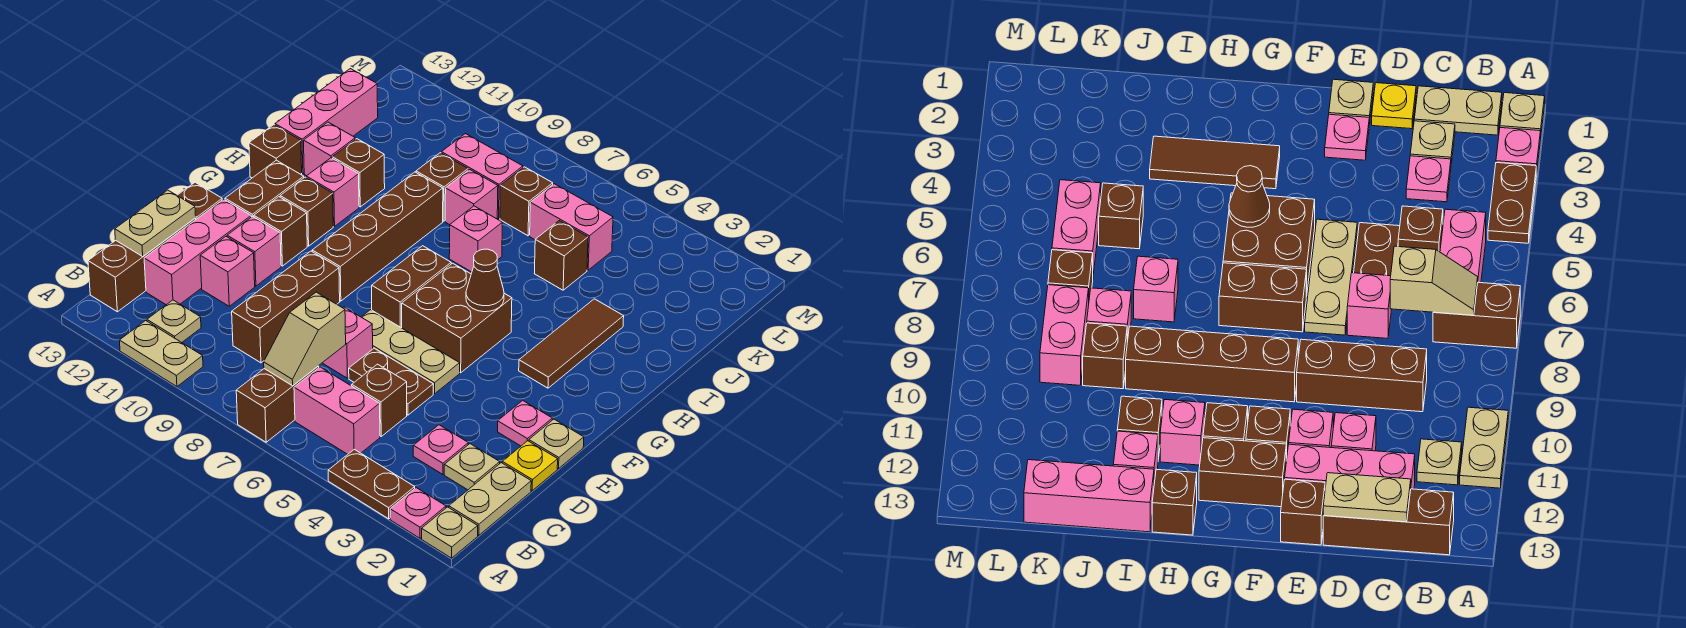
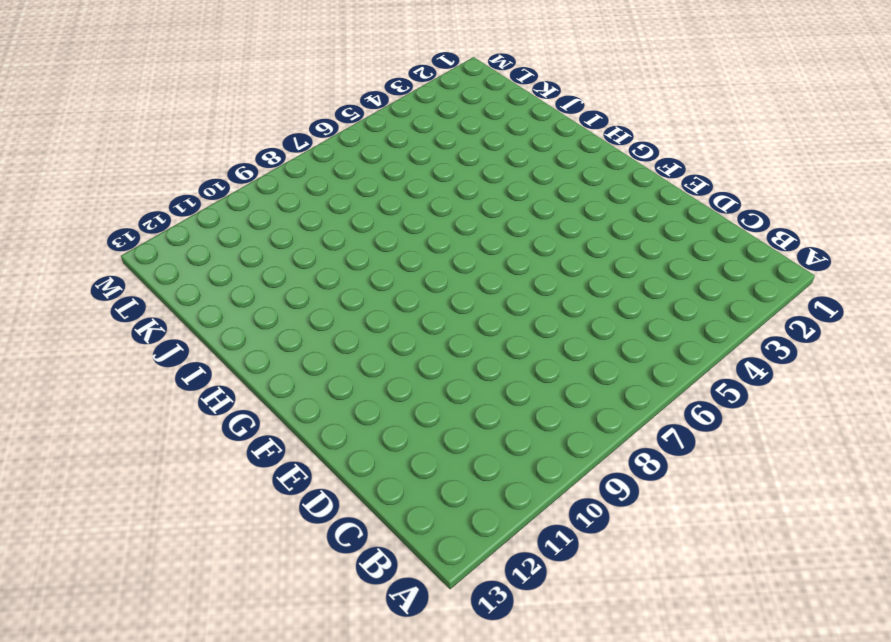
none -> tan plate A1 level 1
none -> pink plate A2 level 1
none -> brown plate A3:A4 level 1
none -> brown brick A7:B7 level 1

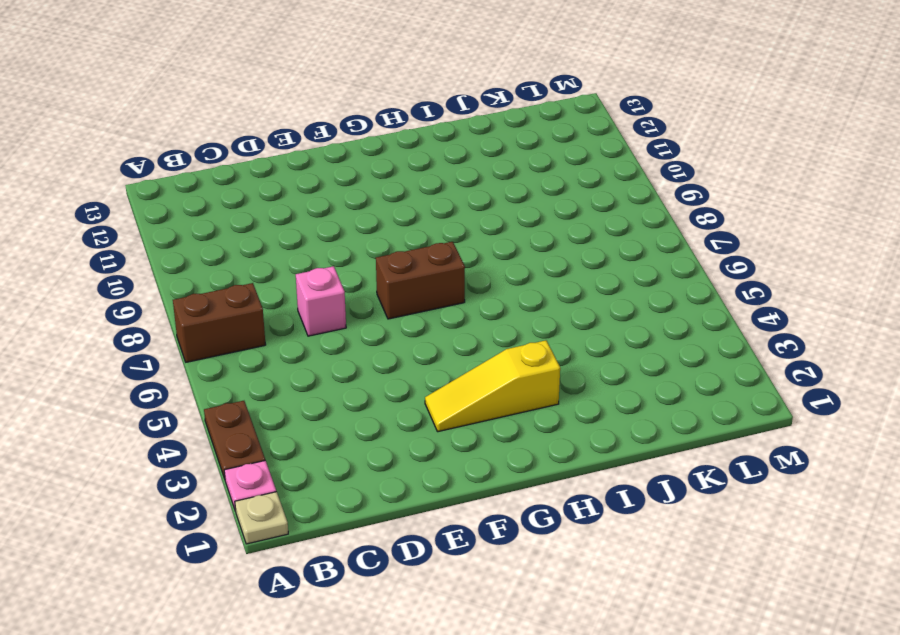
yellow slope F3:H3 level 1 top H -> brown tile G3:I3 level 1
none -> tan plate A10:A11 level 1
none -> tan plate B1:C1 level 1
none -> pink brick B5:B6 level 1
none -> tan plate B11 level 1

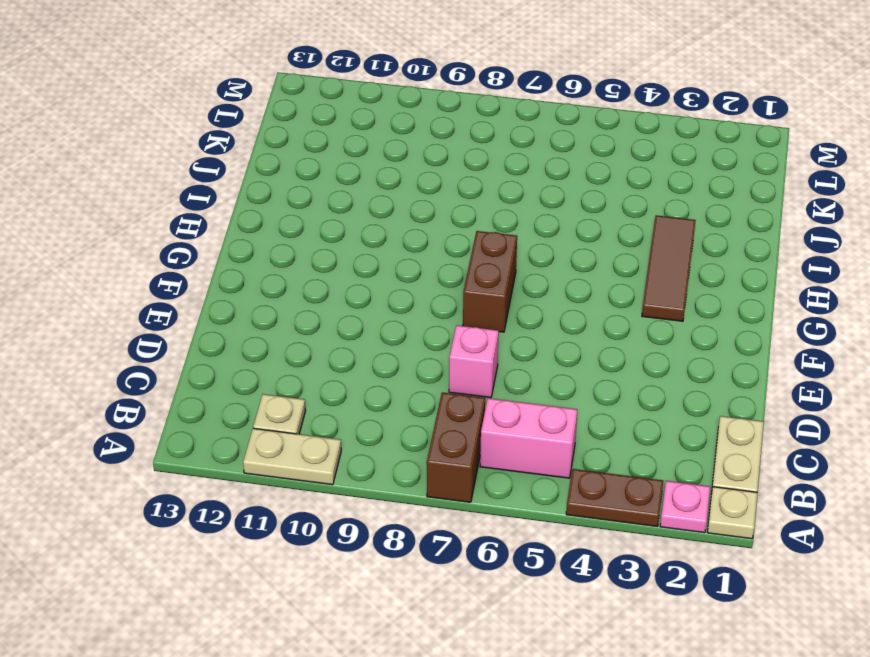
none -> brown brick B13:D13 level 1
none -> tan plate C2 level 1
none -> pink plate C3 level 1
none -> brown brick C5 level 1

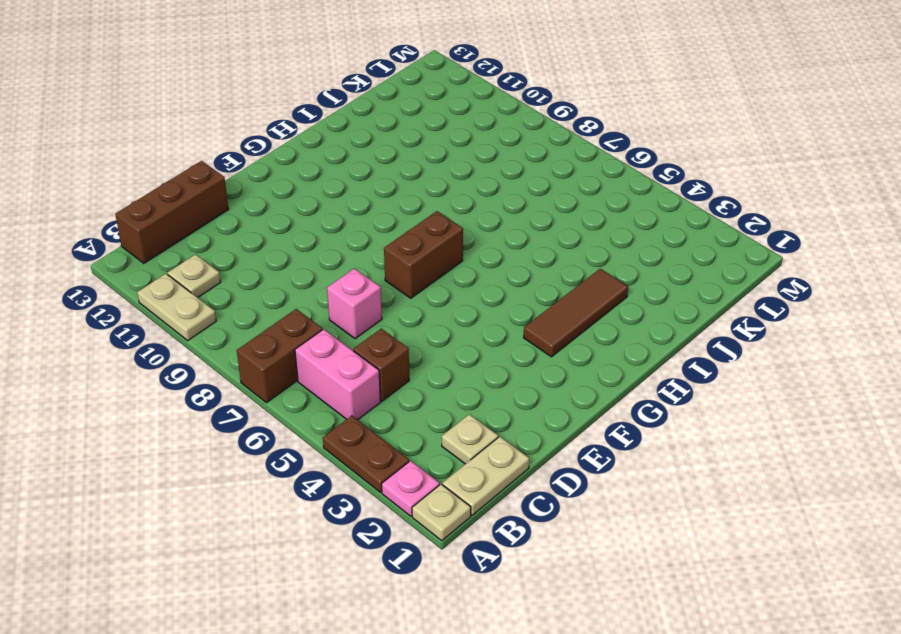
none -> pink plate C3 level 1
none -> brown brick C9:E9 level 1
none -> pink brick C12:E12 level 1
none -> yellow plate D1 level 1

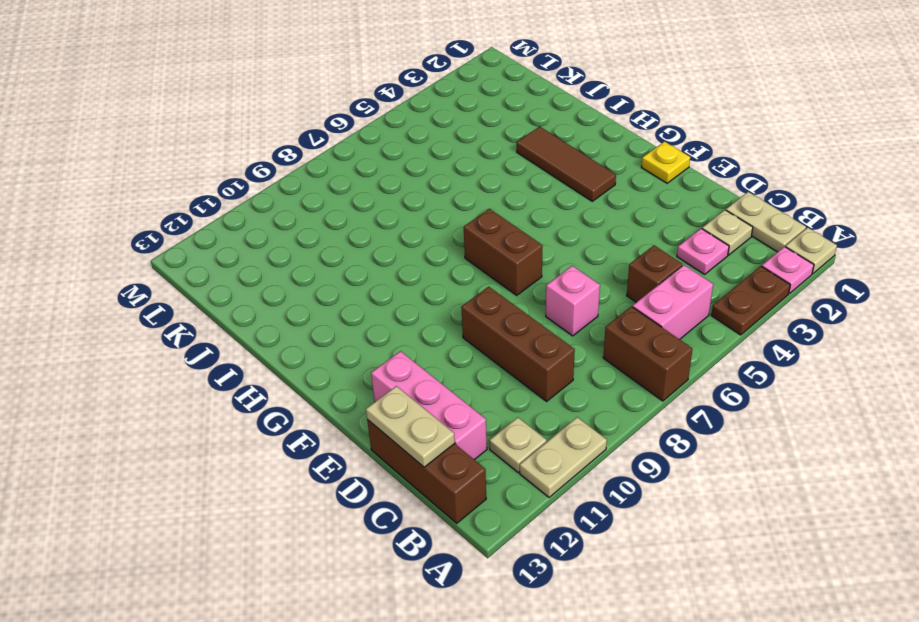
yellow plate F1 level 1 -> yellow plate D1 level 1
none -> brown plate D5:D6 level 1
none -> pink brick D11 level 1
none -> tan plate E1 level 1
none -> pink plate E2 level 1

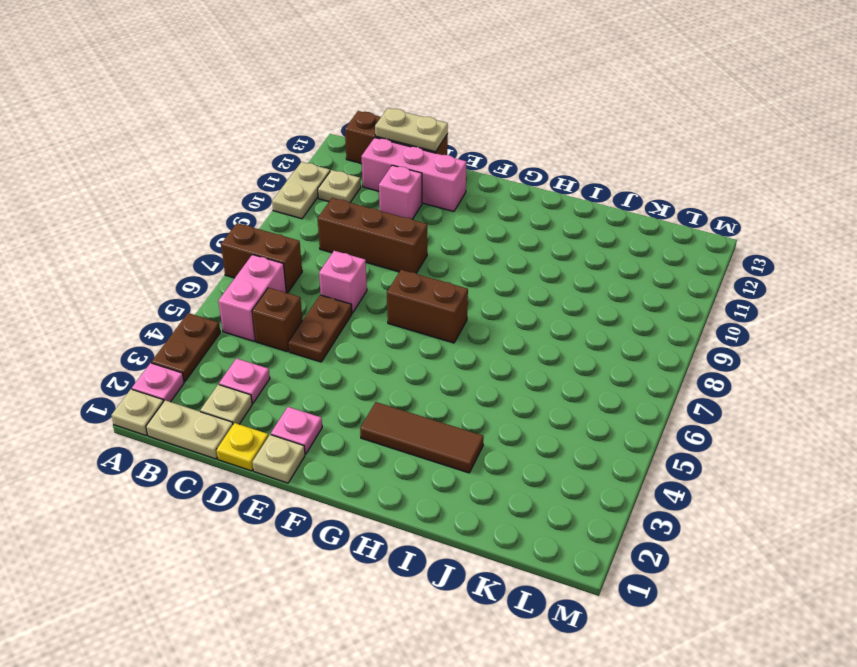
none -> tan plate E5:E7 level 1
none -> pink brick E11 level 1
none -> brown brick E13 level 1
none -> brown brick F5:G6 level 1

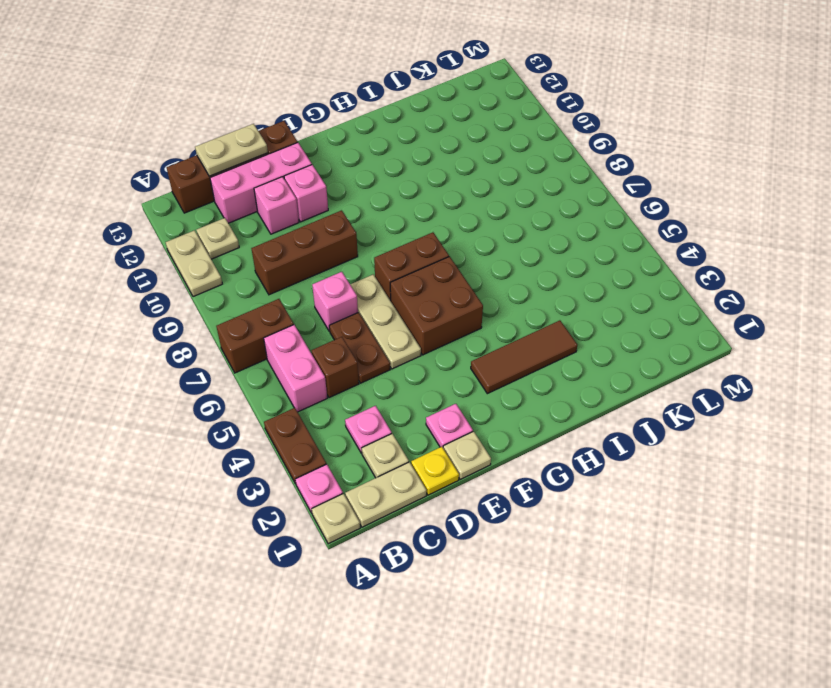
none -> brown brick F9:I9 level 1
none -> brown brick F11 level 1
none -> brown brick F12:G12 level 1
none -> brown brick G11 level 1

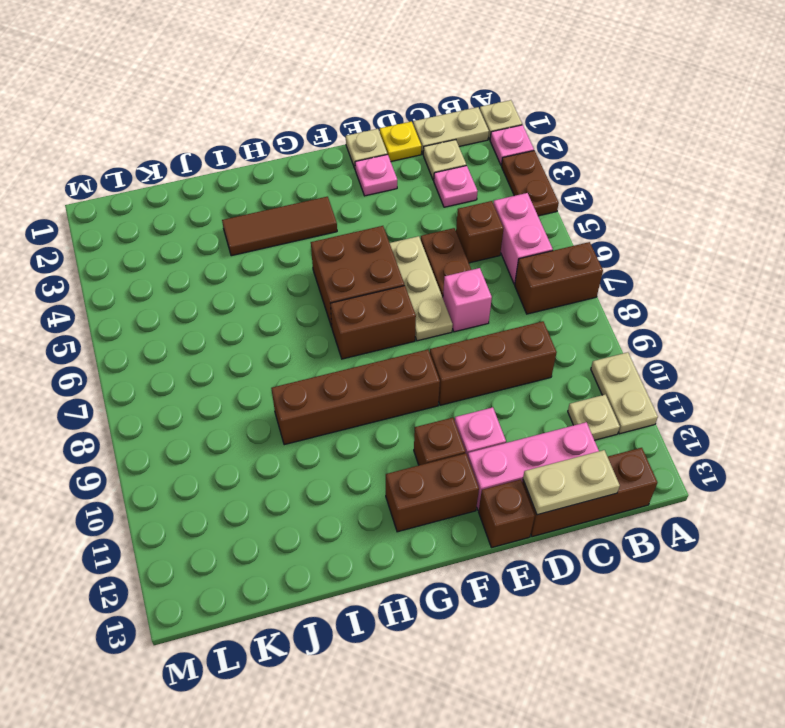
none -> pink brick D11 level 1
none -> brown brick G11 level 1
none -> pink brick H11 level 1
none -> brown brick H13 level 1

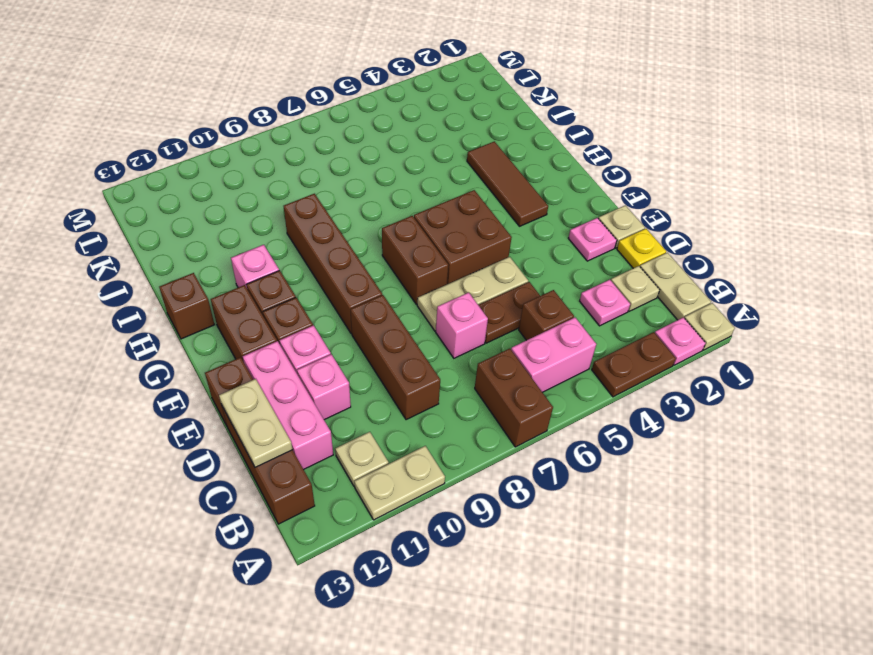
none -> pink brick I7 level 1
none -> brown brick I11 level 1
none -> pink brick I12 level 1
none -> pink brick I13:K13 level 1

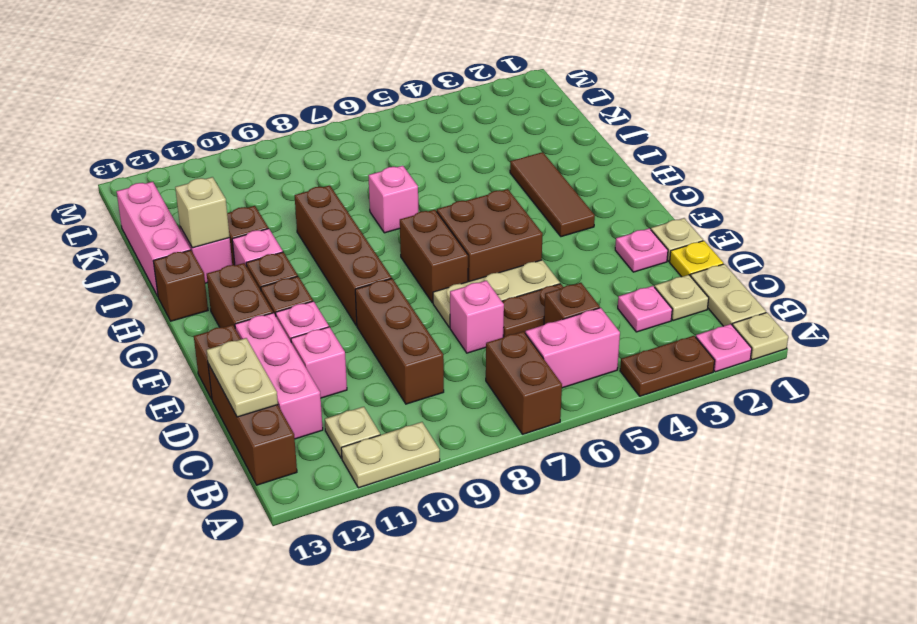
tan brick I12 level 2 -> none
none -> brown brick J5 level 1
none -> pink brick J8 level 1
none -> brown brick J9 level 1
none -> pink brick K5:K6 level 1

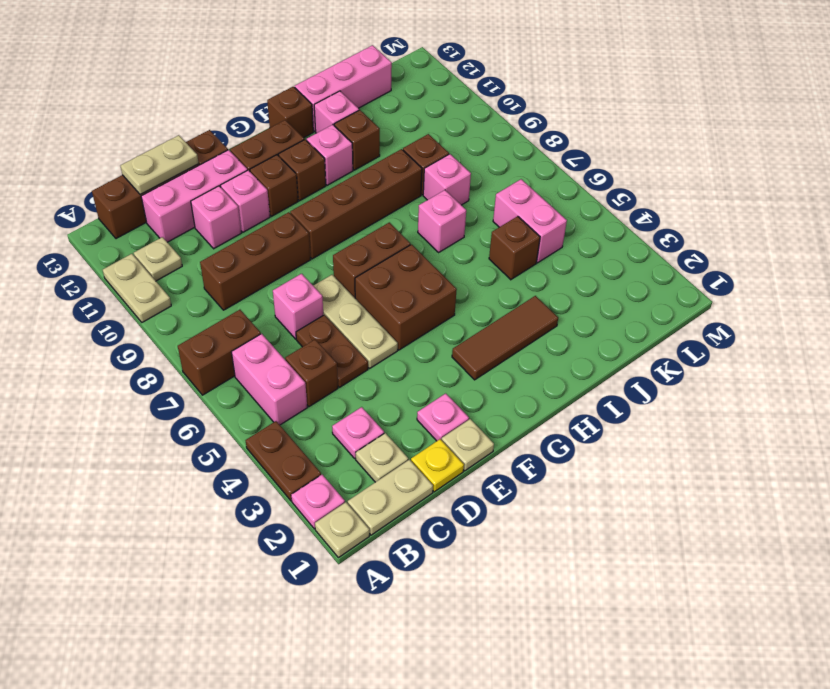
none -> brown brick K7 level 1
none -> pink brick K8:K9 level 1
none -> tan slope B7:C7 level 2 top C
none -> brown cone G5 level 2

